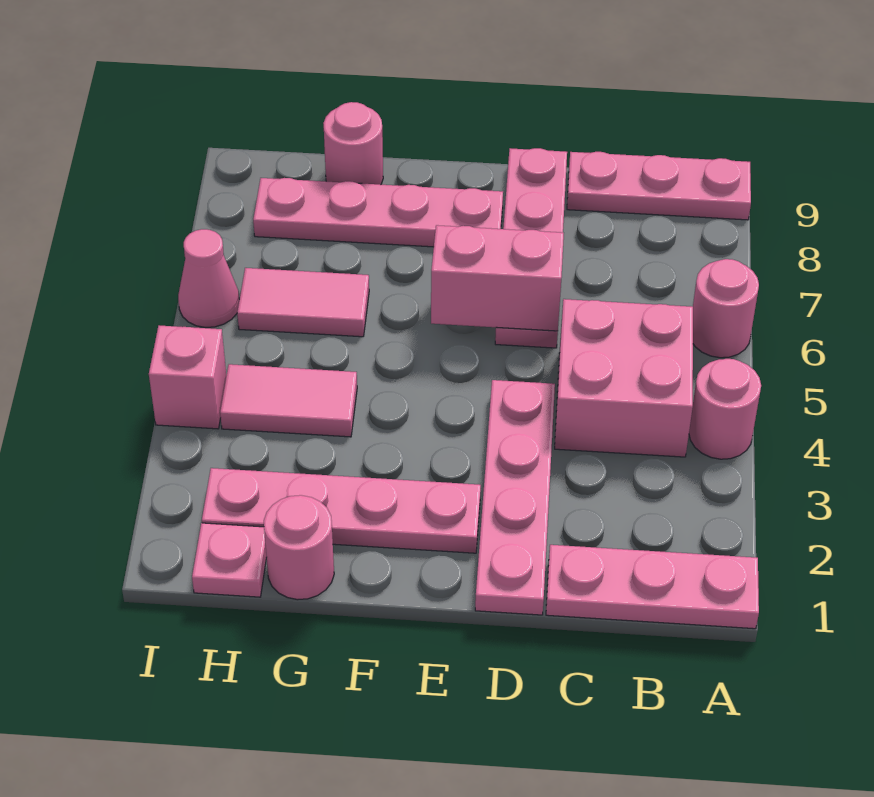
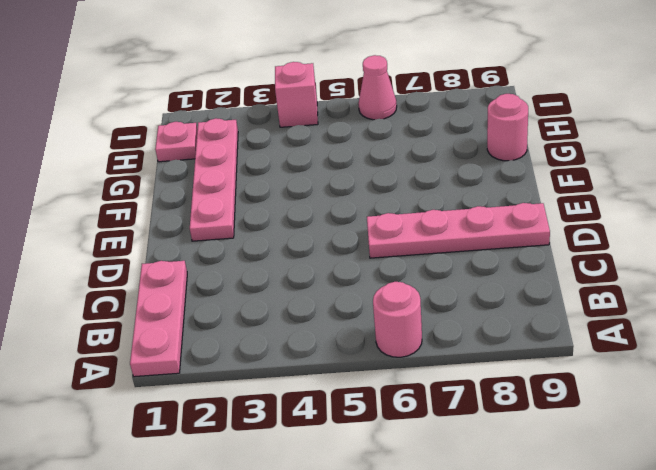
none -> pink round brick A4 level 1
none -> pink plate A9:C9 level 1
none -> pink brick B4:C5 level 1

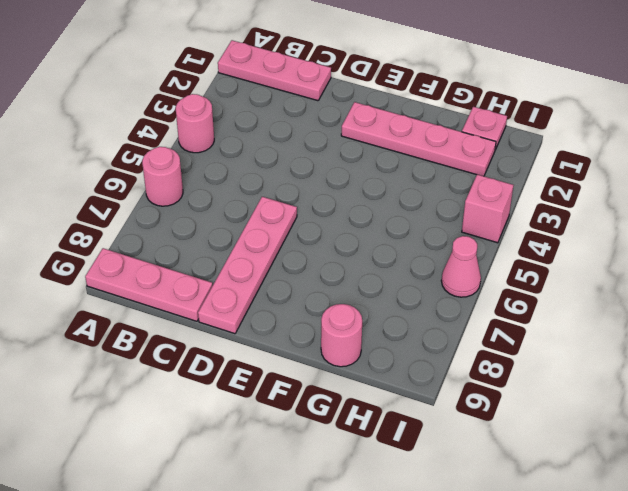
none -> pink brick B4:C5 level 1
none -> pink plate D1:D4 level 1
none -> pink plate E8:H8 level 1

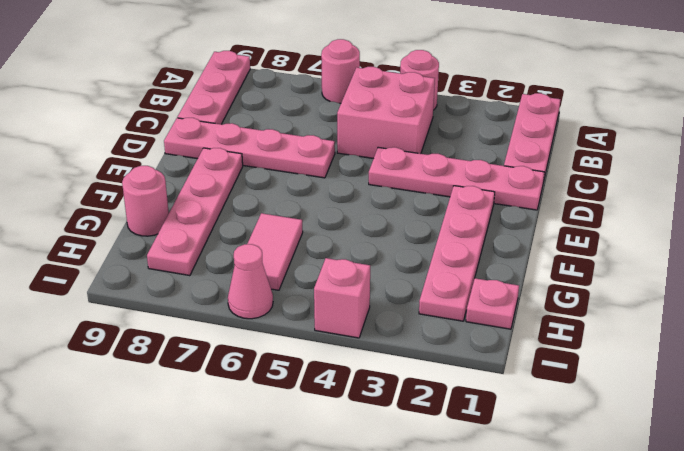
none -> pink round brick G1 level 1
none -> pink tile G4:H4 level 1
none -> pink brick D6:E6 level 2

